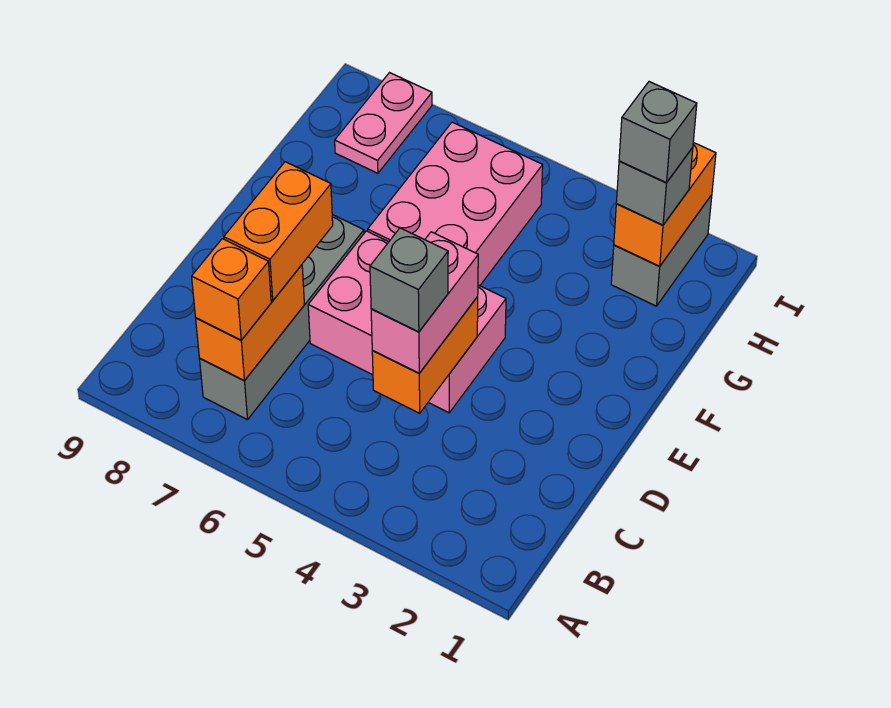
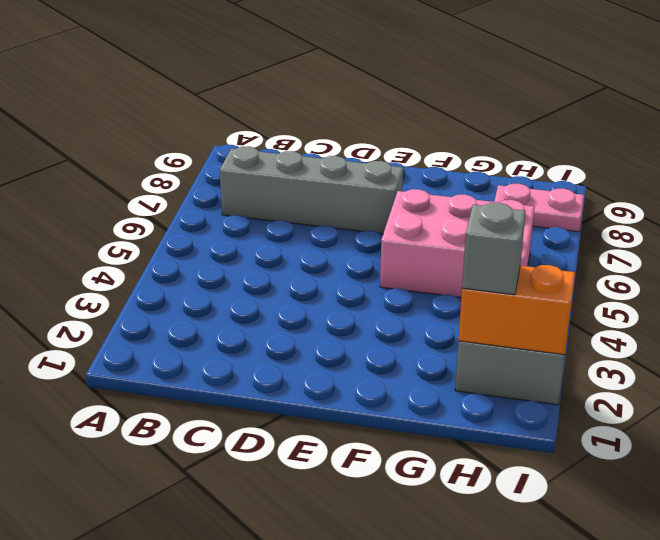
none -> pink brick D4:E6 level 1
none -> orange brick B7:C7 level 2
none -> orange brick C4:D4 level 2

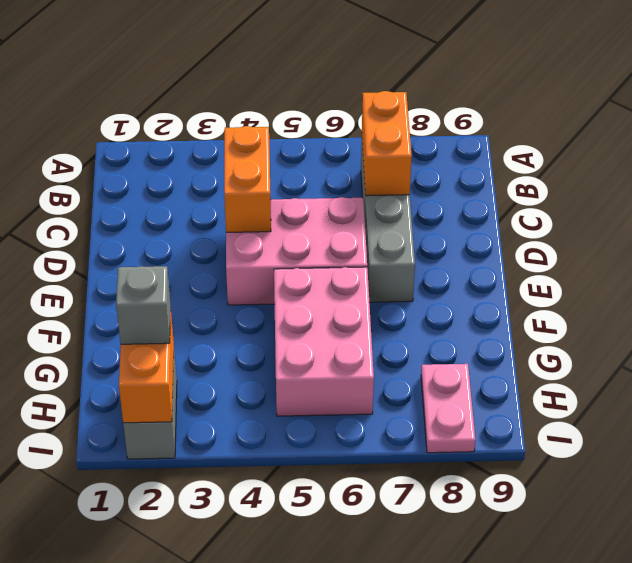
none -> orange brick B7 level 3
none -> pink brick C4:D4 level 3
none -> orange brick C7:D7 level 3

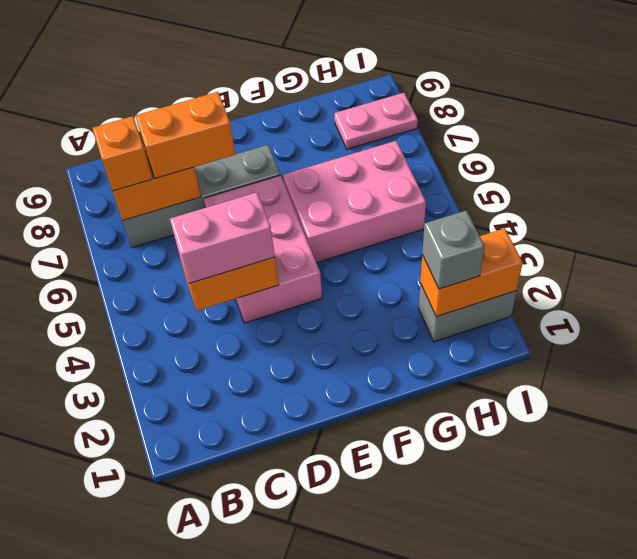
none -> grey brick C4 level 4
none -> grey brick H2 level 4

